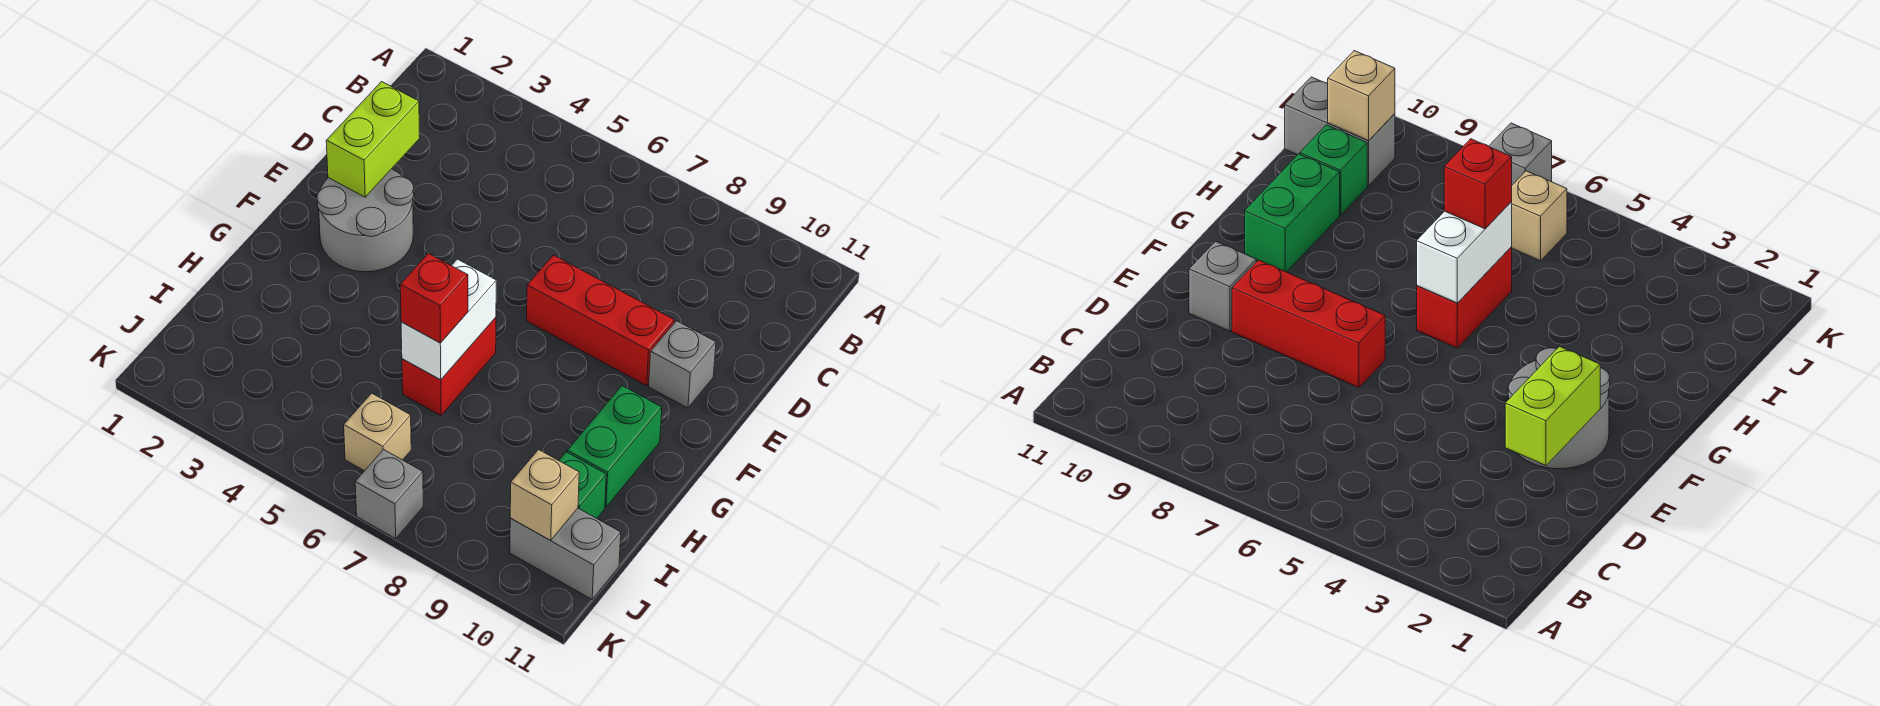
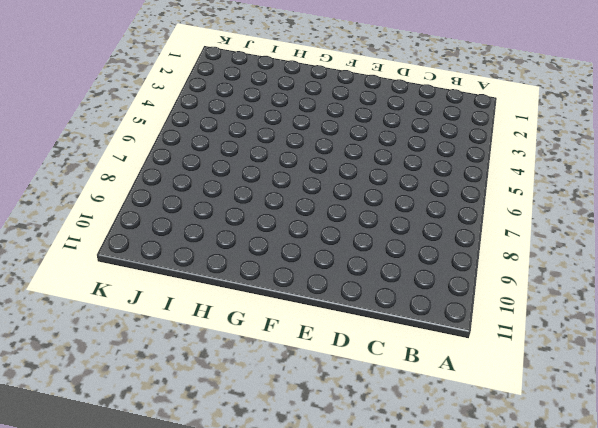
none -> grey round brick E2:F3 level 1
none -> red brick E7:E9 level 1
none -> grey brick E10 level 1

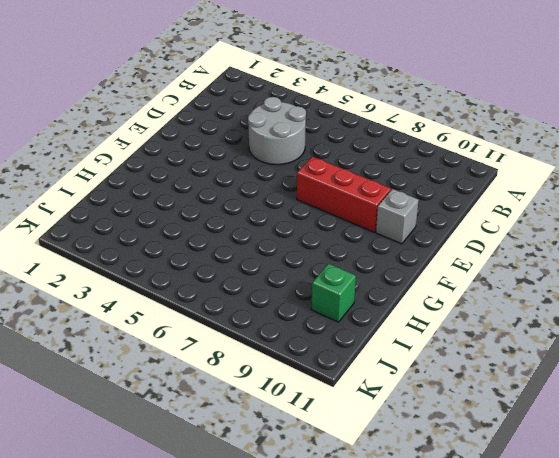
grey round brick C4:D5 level 1 -> grey round brick E2:F3 level 1
none -> red brick G6:H6 level 1
none -> green brick G10:H10 level 1
none -> tan brick J6 level 1

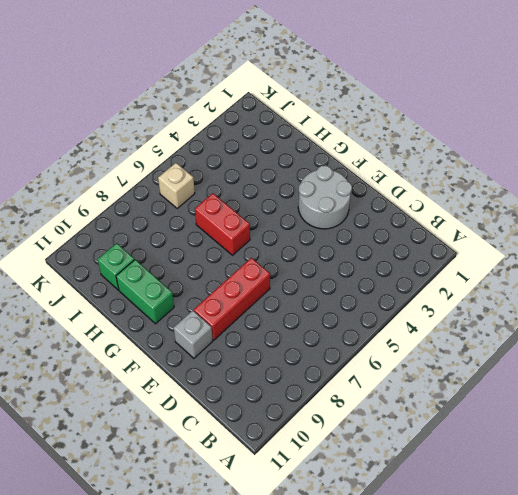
none -> grey brick J10:J11 level 1
none -> grey brick K7 level 1
none -> lime brick D2:E2 level 2

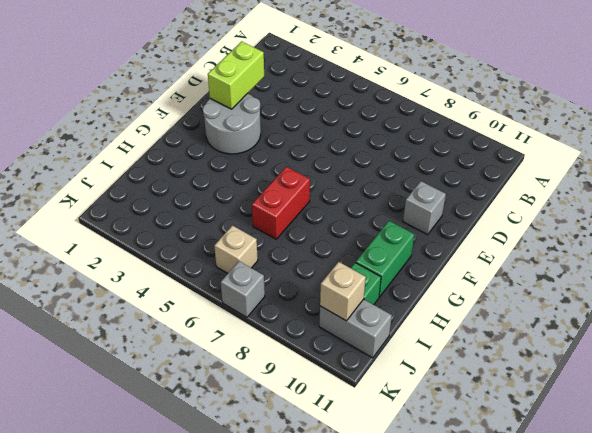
none -> red brick E7:E9 level 1
none -> white brick G6:H6 level 2
none -> red brick H6 level 3

